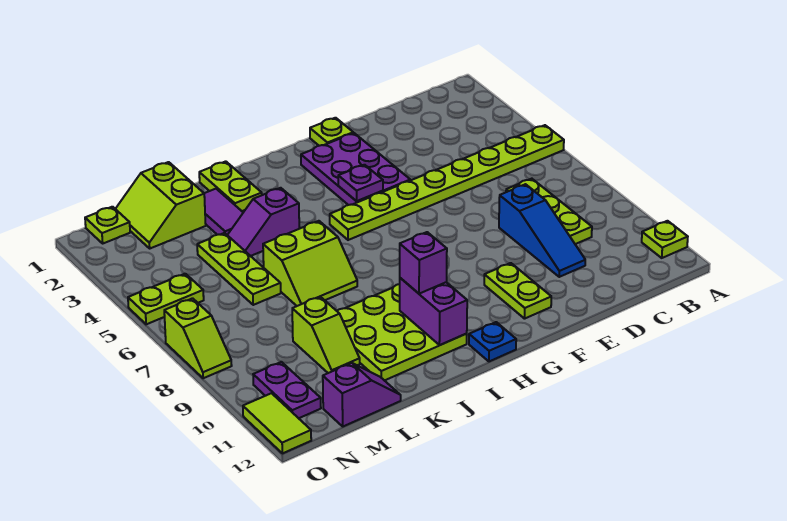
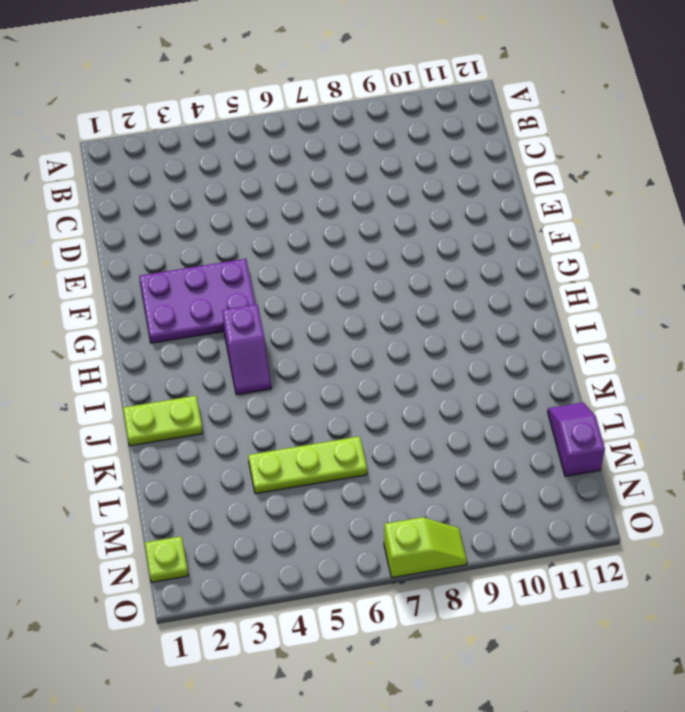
purple slope H4:I4 level 1 top H -> purple slope J4:K4 level 1 top J
none -> lime plate A5:H5 level 1
none -> lime plate A11 level 1
none -> lime plate C7:C9 level 1

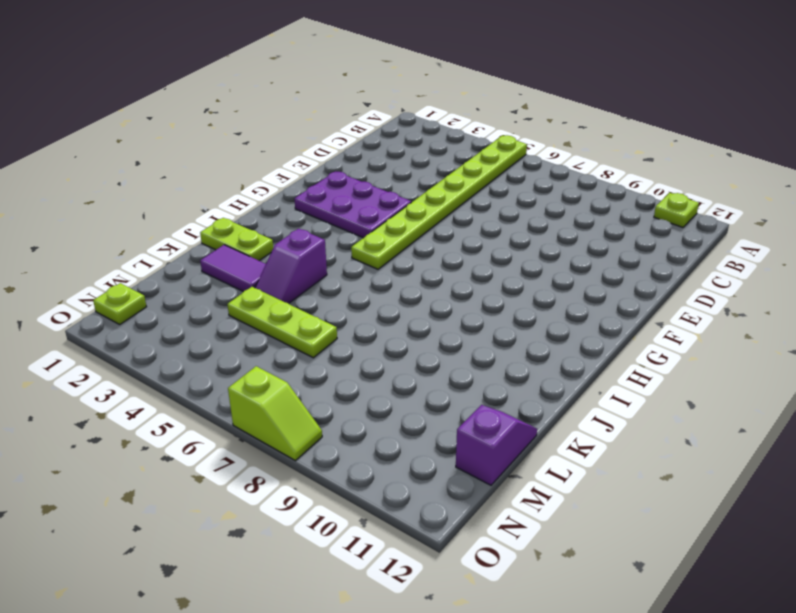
none -> lime plate C7:C9 level 1
none -> blue slope D8:D10 level 1 top 8
none -> lime plate F1 level 1

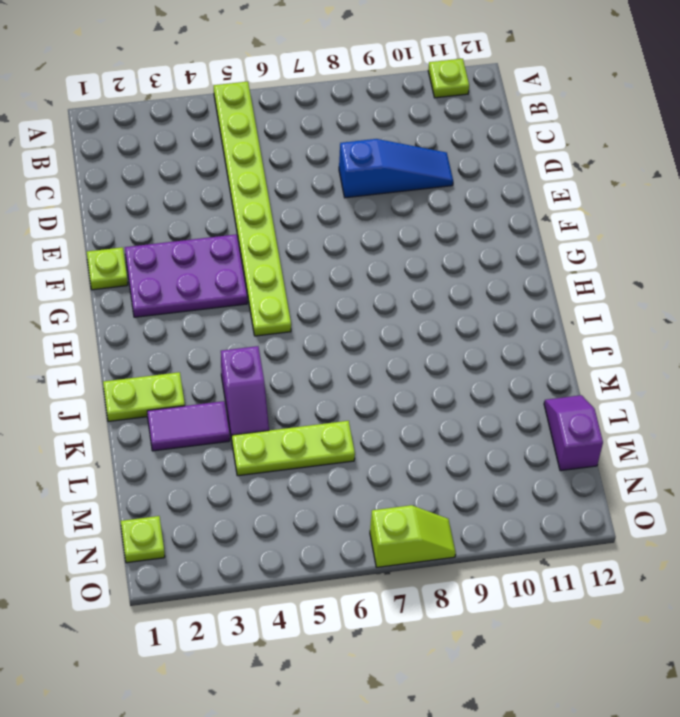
none -> lime plate C7:C9 level 1
none -> lime plate F10:F11 level 1
none -> blue plate H12 level 1

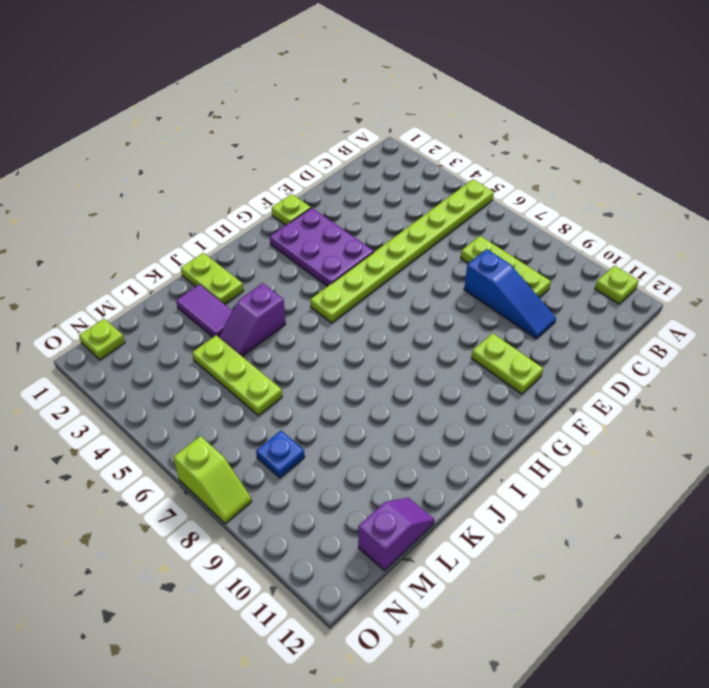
blue plate M8 level 1 -> blue plate H12 level 1
none -> lime plate I9:K11 level 1
none -> lime slope J6:K7 level 1 top 6
none -> lime slope L1:M2 level 1 top L

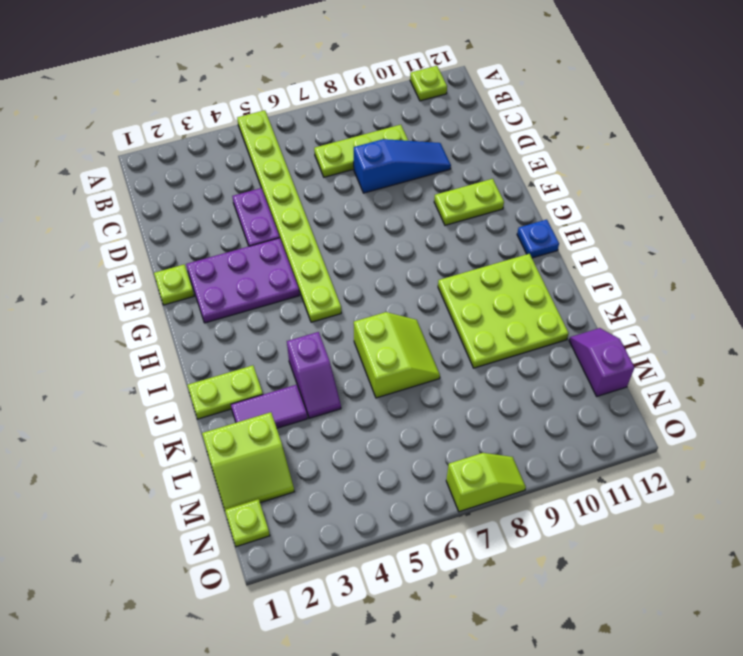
purple plate D4:E4 level 1 -> purple plate N10:N11 level 1
none -> lime plate L4:L6 level 1
none -> lime slope L9:L10 level 1 top 9
none -> lime plate N5:O5 level 1

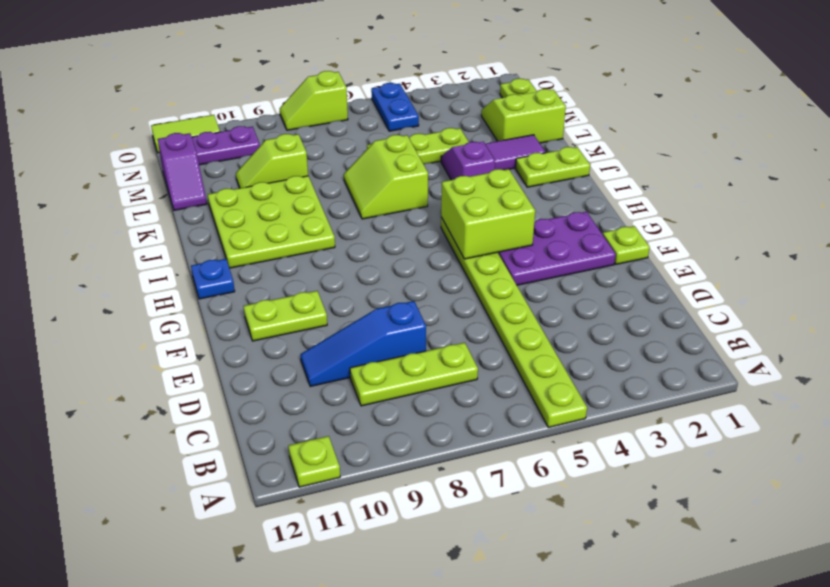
lime brick G4:H5 level 2 -> purple plate G4 level 2
blue plate N5:O5 level 1 -> lime plate N5:O5 level 1
none -> purple brick I10:I11 level 2
none -> purple brick I10 level 3

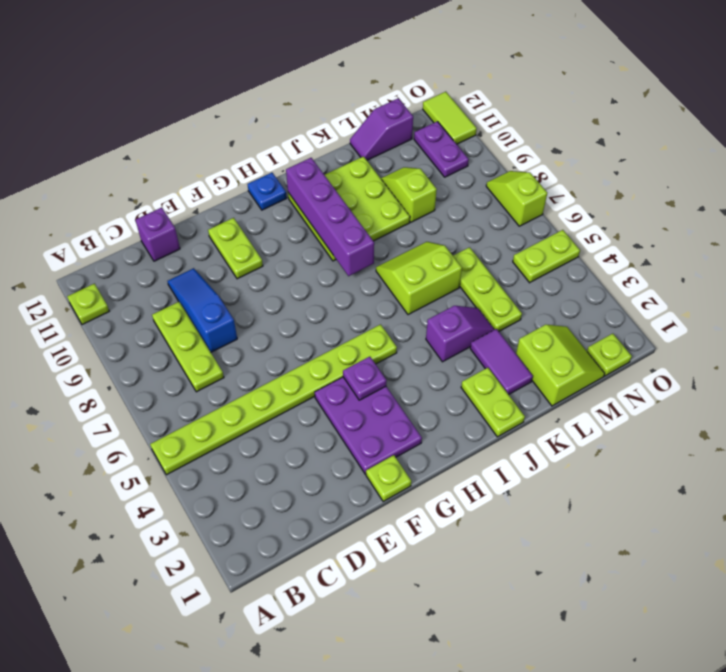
purple brick D12 level 1 -> purple brick I10 level 3
purple brick I8:I11 level 2 -> purple brick I10:I11 level 2

